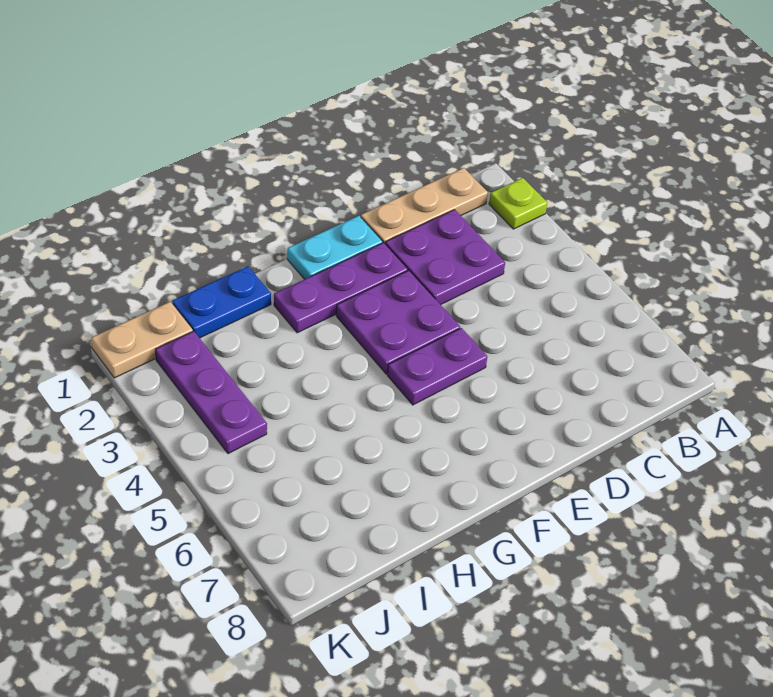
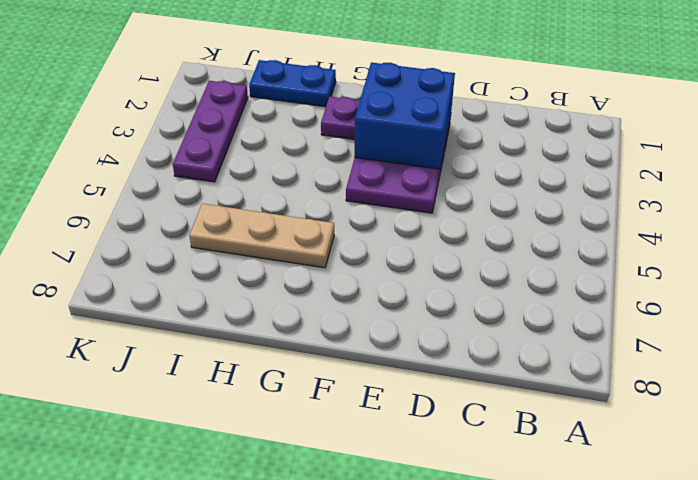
blue brick E2:F3 level 2 -> none
tan plate G6:I6 level 1 -> tan plate B1:D1 level 1
none -> lime plate A2 level 1
none -> purple plate C2:D3 level 1

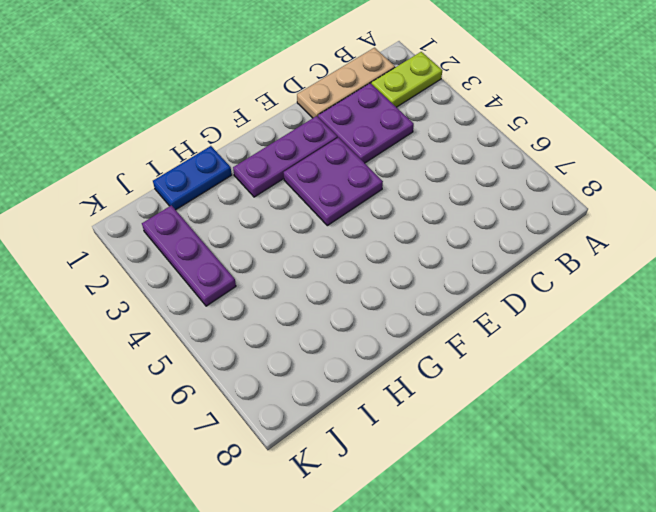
lime plate A2:B2 level 1 -> lime plate A2 level 1
none -> cyan plate E1:F1 level 1
none -> purple plate E5:F5 level 1

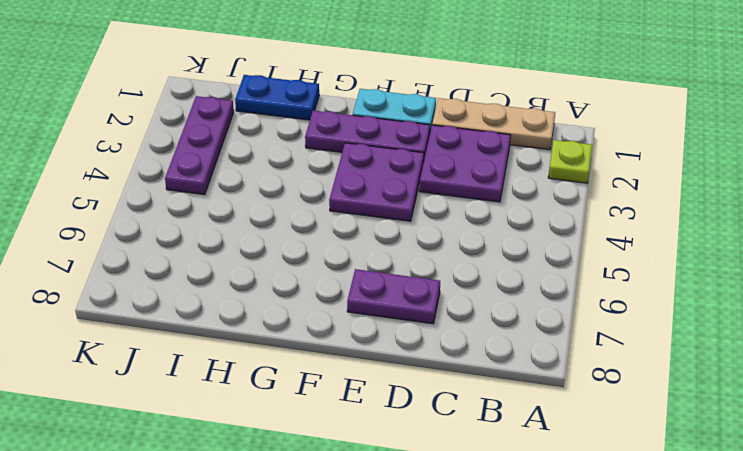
purple plate D7:E7 level 1 -> purple plate E5:F5 level 1
none -> tan plate J1:K1 level 1

